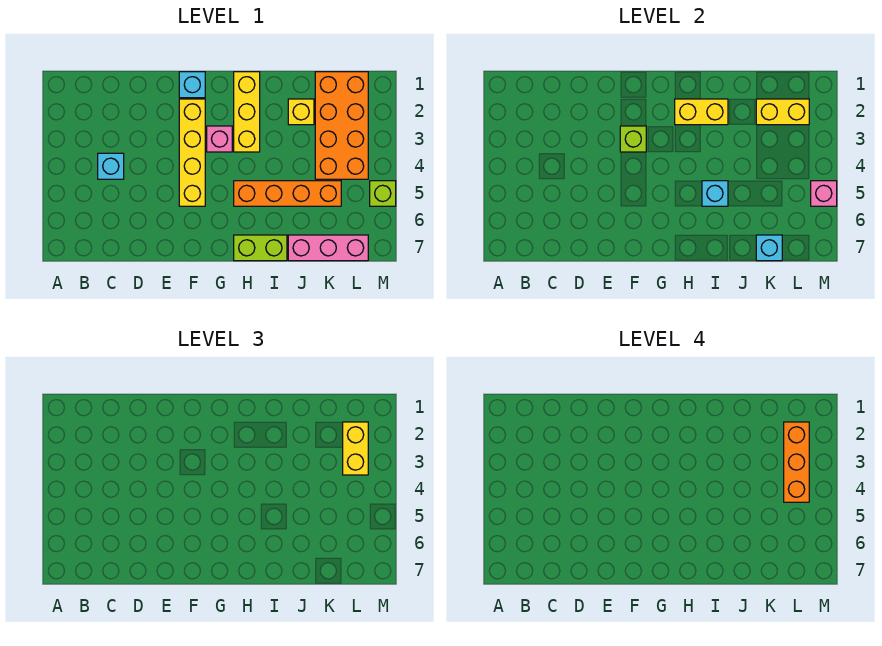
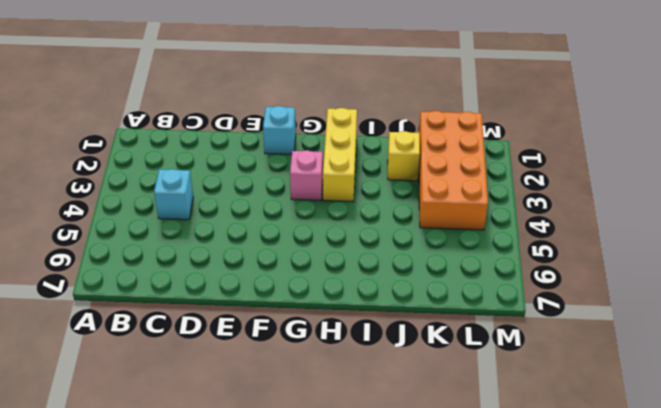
none -> yellow brick F2:F5 level 1
none -> orange brick H5:K5 level 1
none -> lime brick H7:I7 level 1

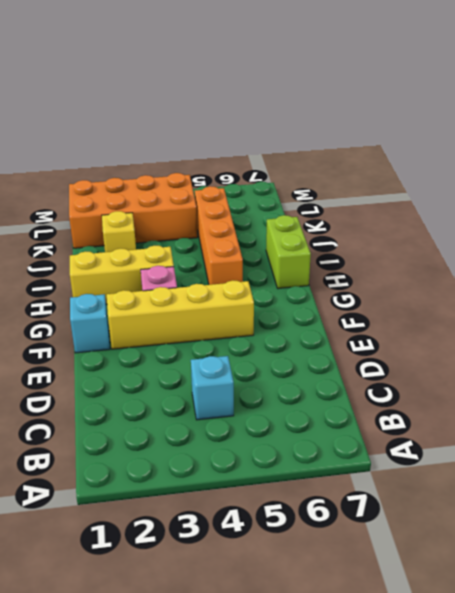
none -> pink brick J7:L7 level 1
none -> lime brick M5 level 1
none -> lime brick F3 level 2

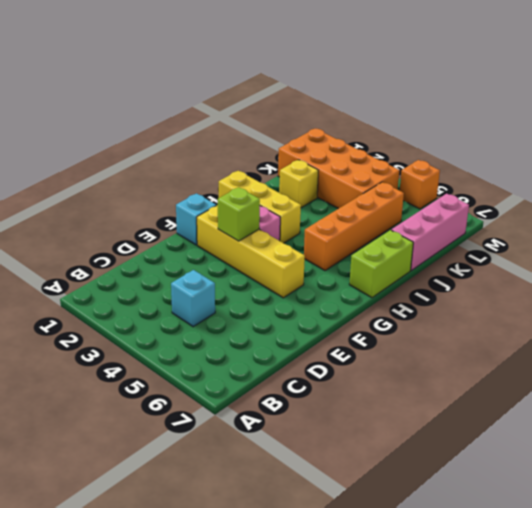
orange brick M5 level 1 -> lime brick M5 level 1
none -> yellow brick H2:I2 level 2
none -> cyan brick I5 level 2
none -> yellow brick K2:L2 level 2

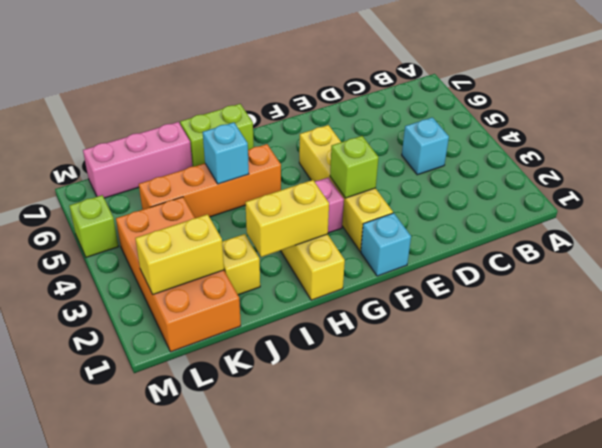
none -> cyan brick K7 level 2
none -> pink brick M5 level 2
none -> yellow brick L2:L3 level 3

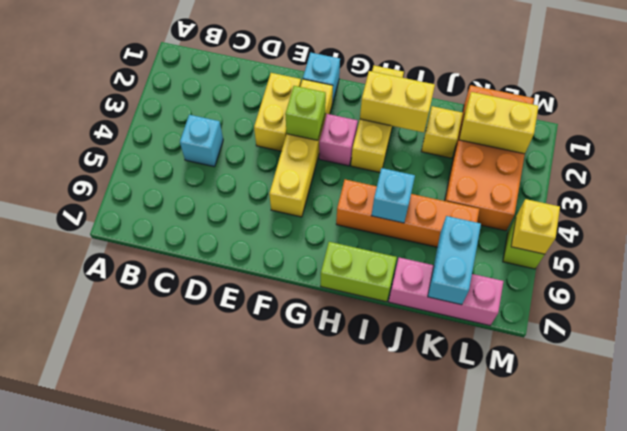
yellow brick E2:E3 level 1 -> yellow brick L2:L3 level 3
cyan brick K6:K7 level 2 -> cyan brick K7 level 2
yellow brick M5 level 2 -> pink brick M5 level 2
none -> orange brick L2:L4 level 4

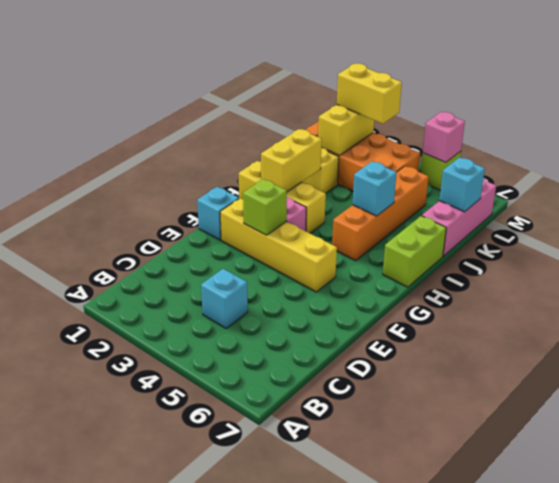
none -> orange brick L2:L4 level 4

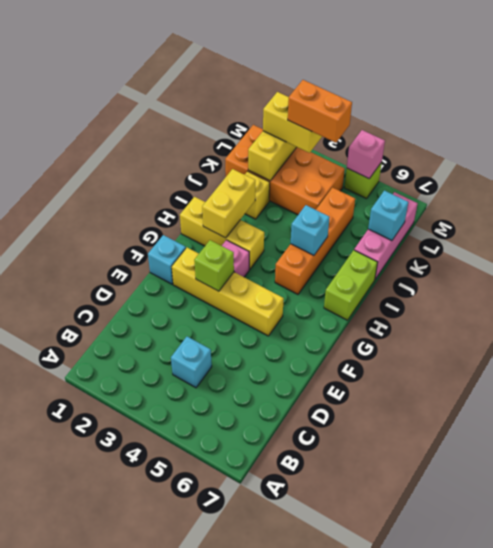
orange brick L3:L4 level 4 -> orange brick L2:L4 level 4

